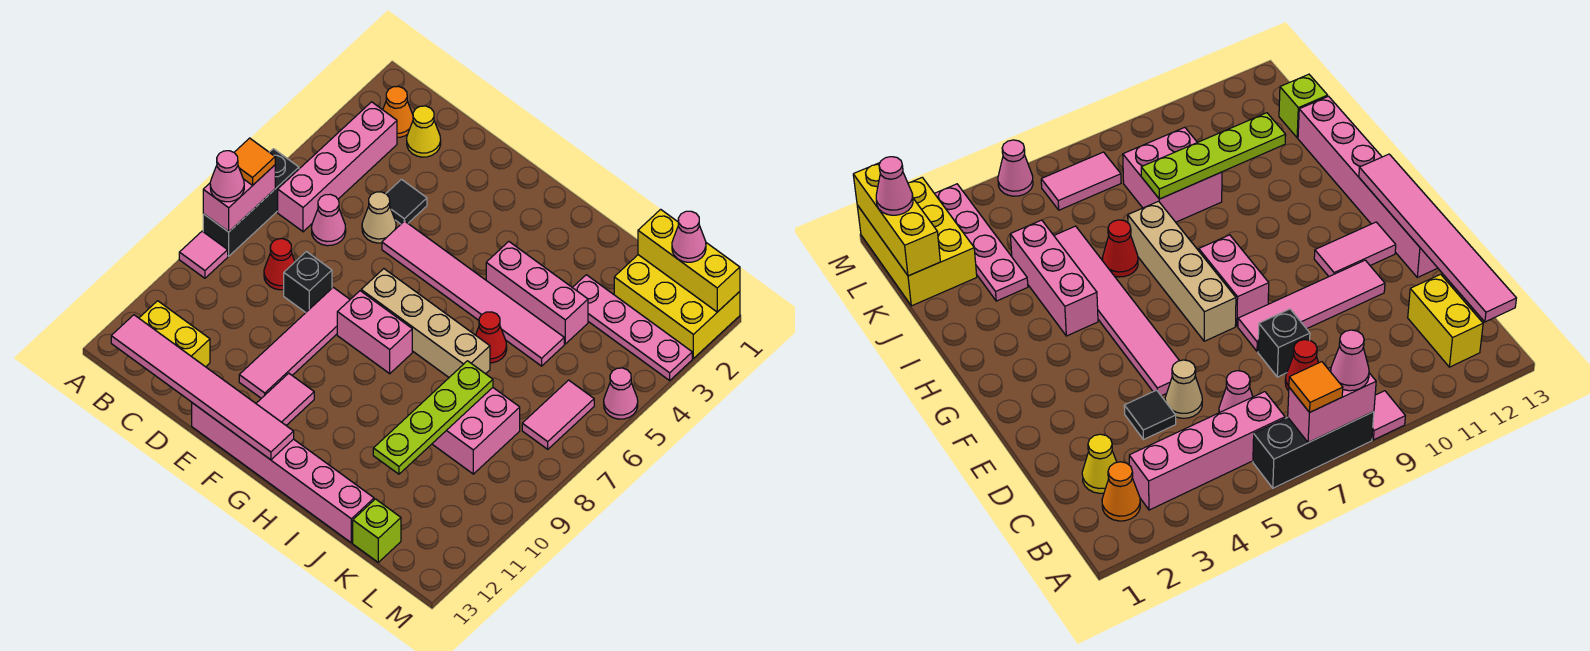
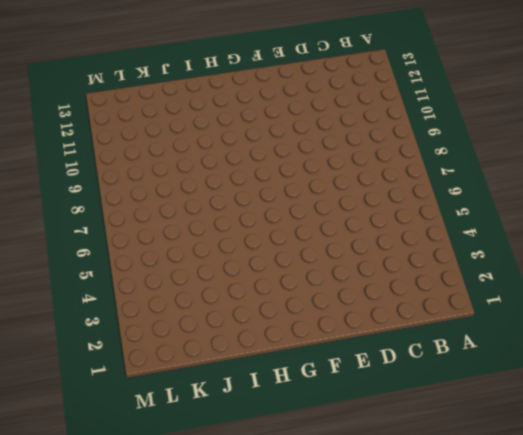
none -> black brick A6:A8 level 1
none -> pink tile A9 level 1
none -> orange cone B2 level 1
none -> pink brick B3:B6 level 1

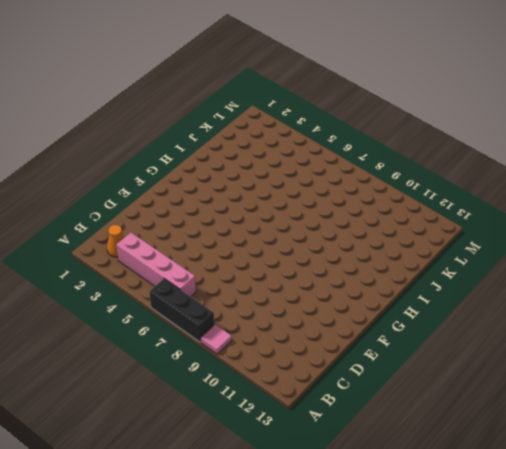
none -> yellow brick B12:C12 level 1
none -> yellow cone C2 level 1
none -> pink cone C6 level 1
none -> red cone C8 level 1

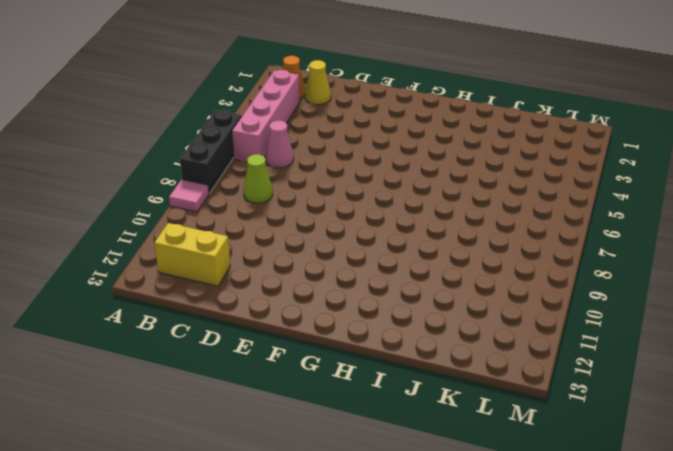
lime cone C8 level 1 -> red cone C8 level 1
none -> black tile D4 level 1
none -> tan cone D5 level 1
none -> black brick D8 level 1
none -> pink tile E5:J5 level 1

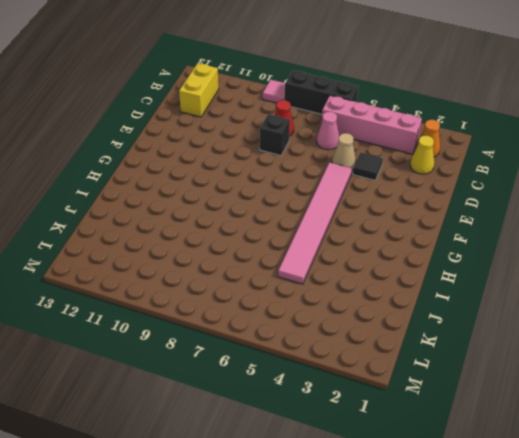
none -> pink tile E8:E11 level 1
none -> pink brick E13:J13 level 1
none -> tan brick F7:I7 level 1
none -> pink brick F8:G8 level 1

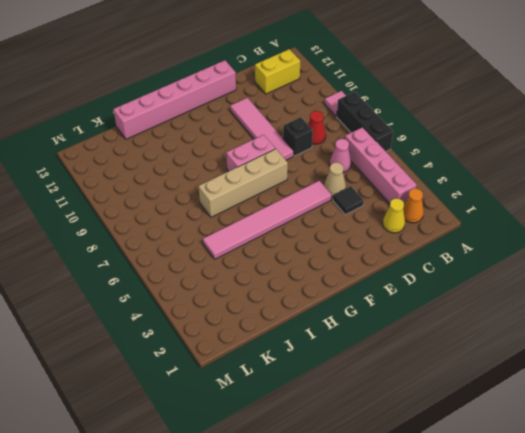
none -> pink tile F11:F12 level 1
none -> pink brick H4:J4 level 1
none -> red cone I6 level 1
none -> pink plate J3:M3 level 1

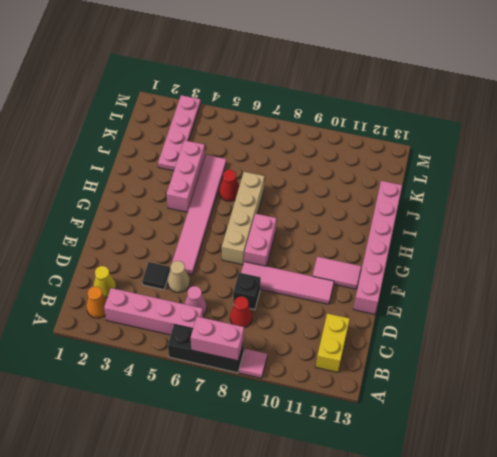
none -> pink brick J8:K9 level 1
none -> yellow brick K1:M2 level 1
none -> lime brick K13 level 1
none -> pink tile L6:L7 level 1

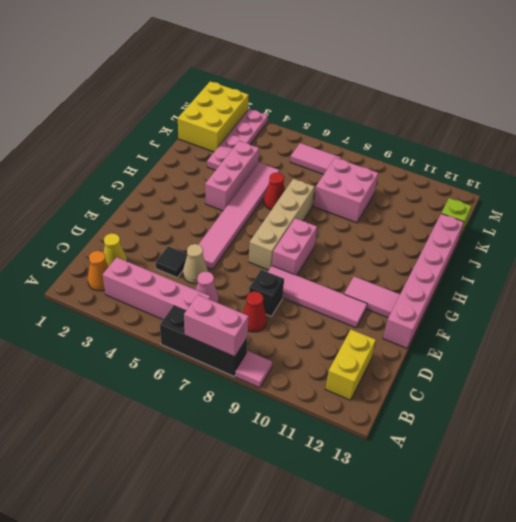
none -> pink cone M5 level 1
none -> pink tile B13:G13 level 2
none -> lime plate J8:J11 level 2
none -> yellow brick K1:M1 level 2

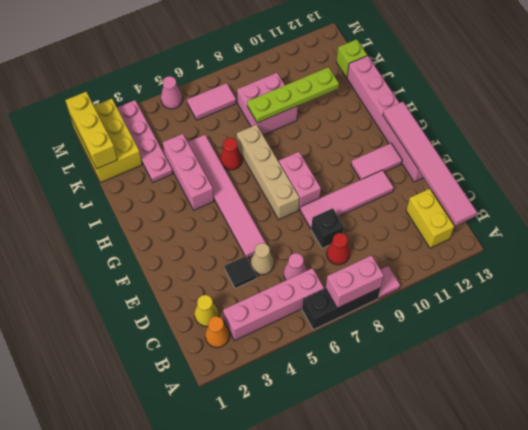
none -> orange tile A7 level 3
none -> pink cone A8 level 3
none -> pink cone L1 level 3

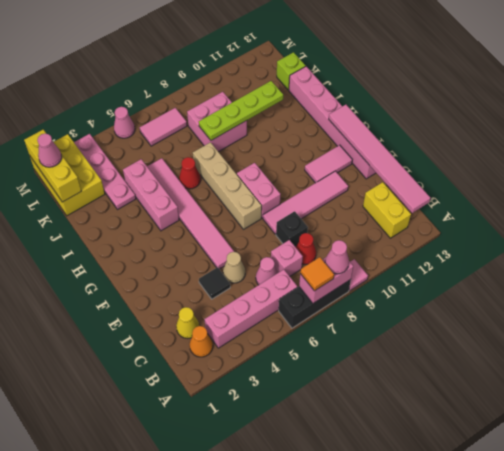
pink brick C7 level 1 -> none

